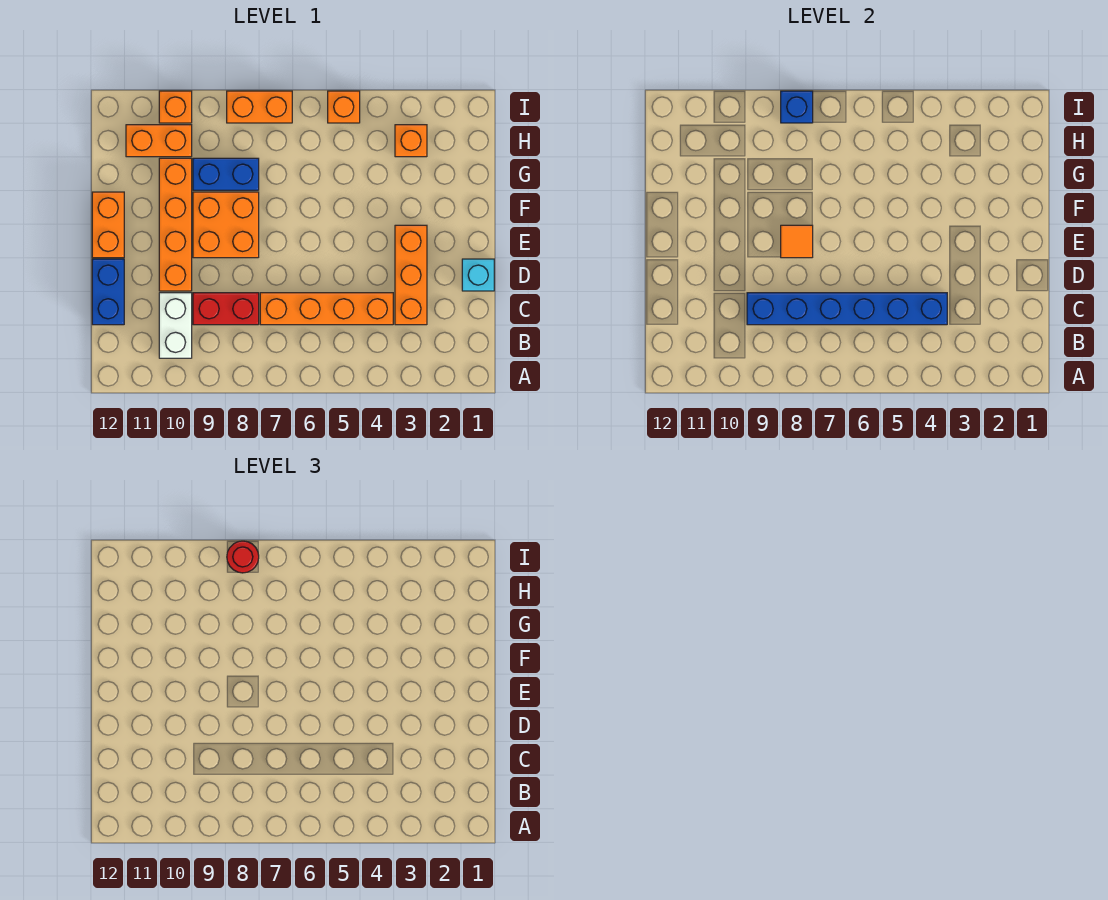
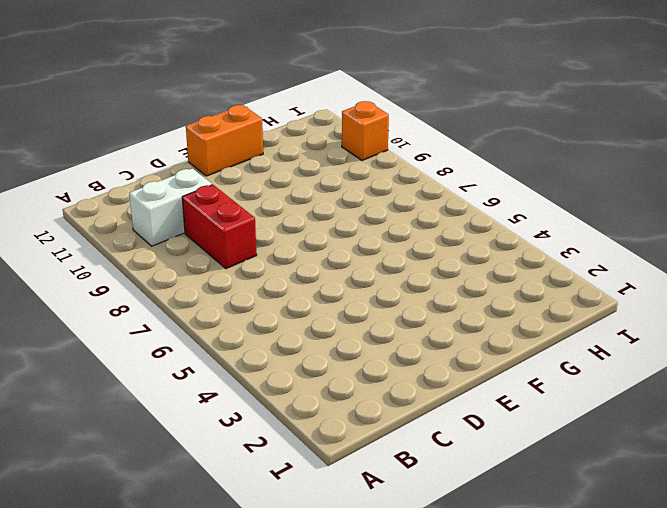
none -> orange brick C3:E3 level 1
none -> orange brick C4:C7 level 1
none -> blue brick C12:D12 level 1

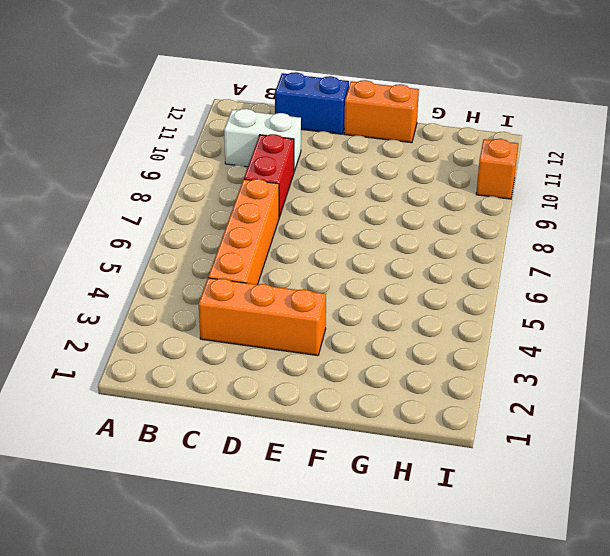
none -> cyan brick D1 level 1
none -> orange brick D10:G10 level 1
none -> orange brick E8:F9 level 1

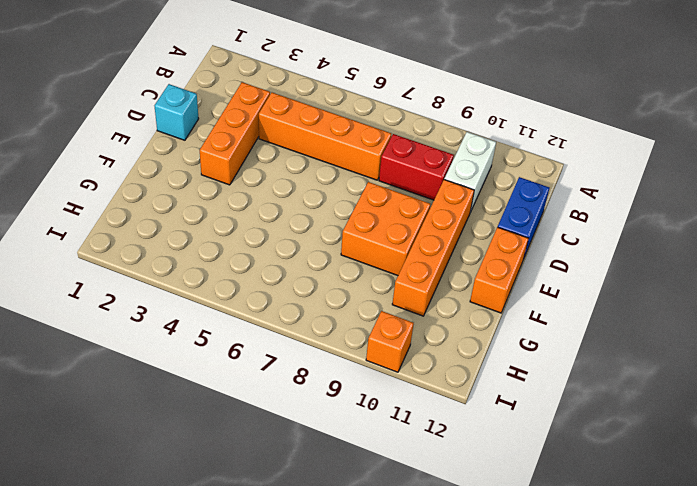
none -> blue brick G8:G9 level 1
none -> orange brick H3 level 1
none -> orange brick H10:H11 level 1

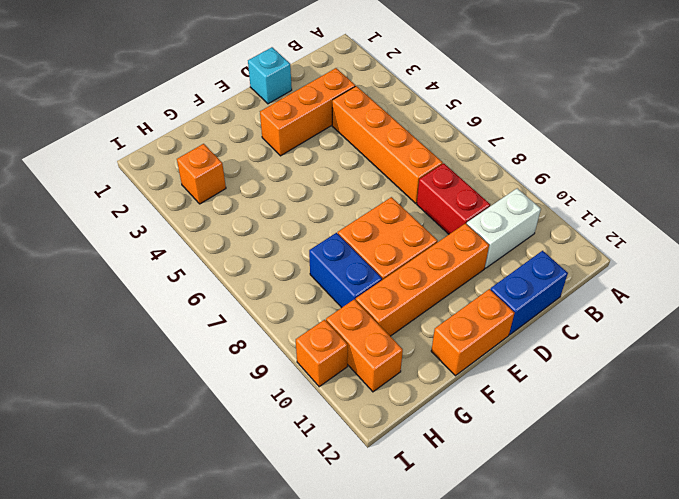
none -> orange brick I5 level 1
none -> orange brick I7:I8 level 1
none -> blue brick C4:C9 level 2

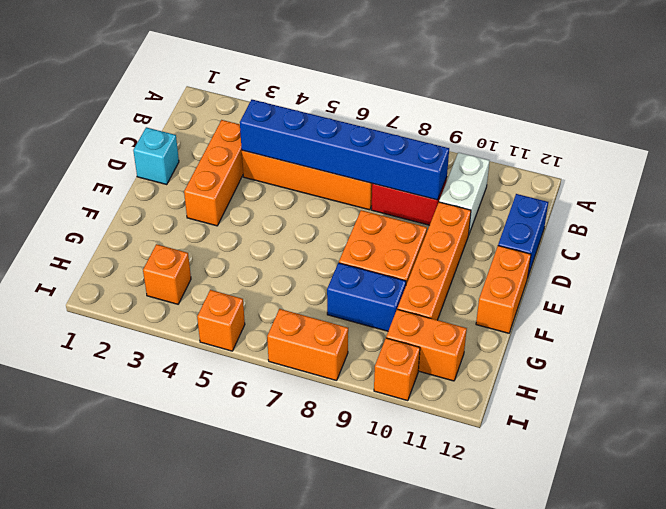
none -> orange tile E8 level 2
none -> blue brick I8 level 2
none -> red round brick I8 level 3

